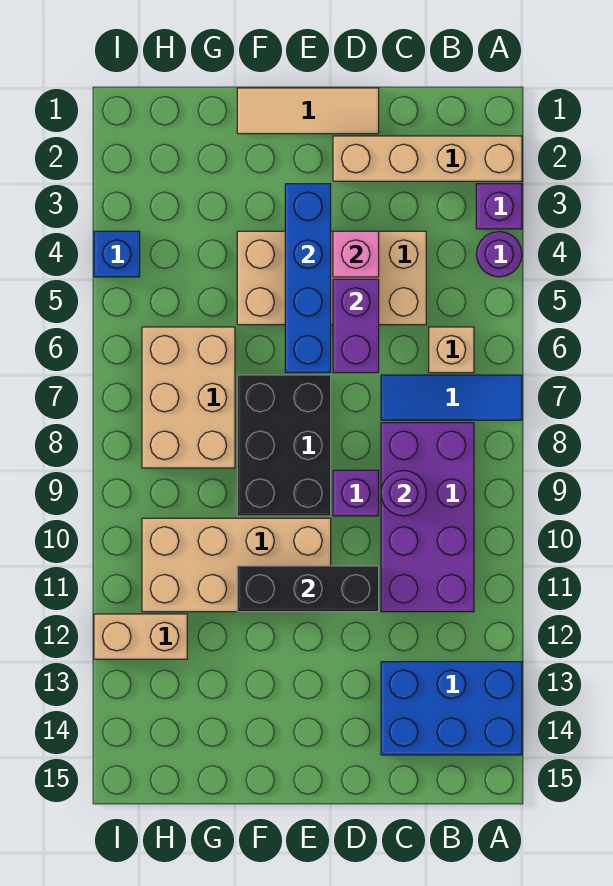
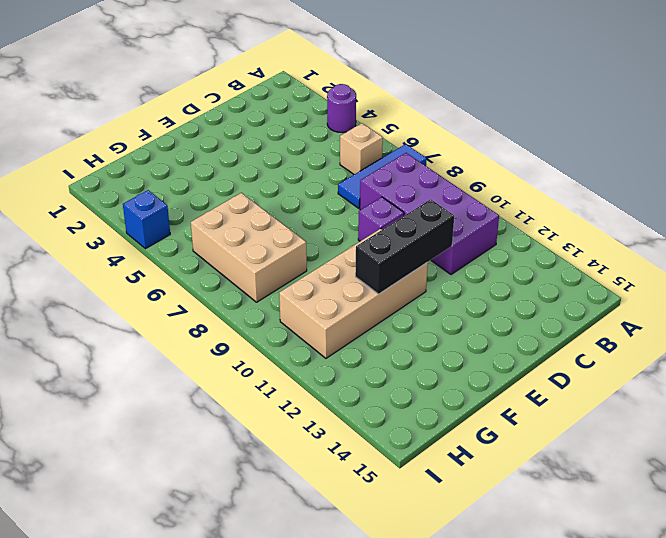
none -> tan brick A2:D2 level 1
none -> purple brick A3 level 1
none -> blue brick A13:C14 level 1

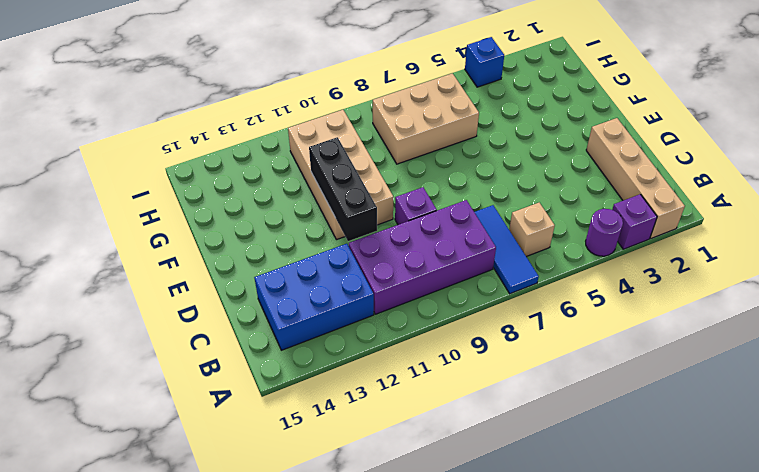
blue brick B12:C14 level 1 -> blue brick A13:C14 level 1
none -> tan brick C4:F5 level 1
none -> tan tile D1:F1 level 1
none -> black brick E7:F9 level 1

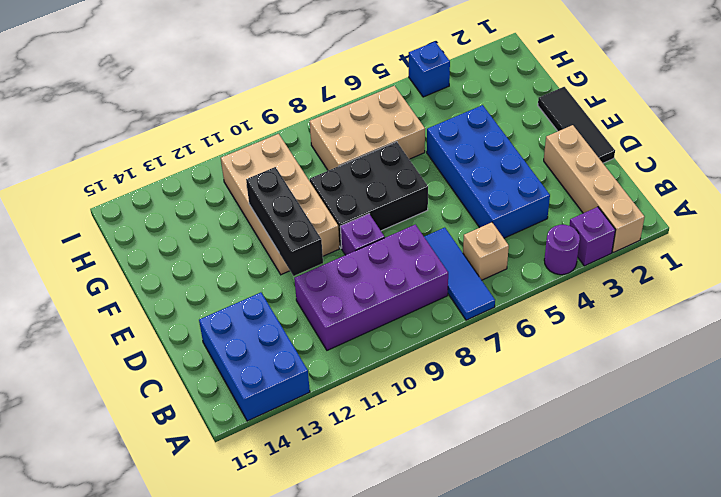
blue brick C4:F5 level 1 -> tan brick C4:F5 level 1
black tile D1:F1 level 1 -> tan tile D1:F1 level 1
none -> tan brick H12:I12 level 1
none -> purple round brick C9 level 2
none -> pink brick D4 level 2

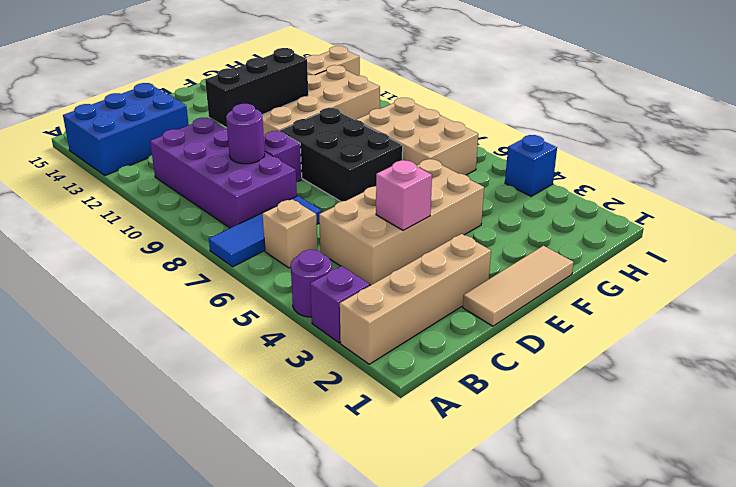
none -> purple brick D5:D6 level 2
none -> blue brick E3:E6 level 2

